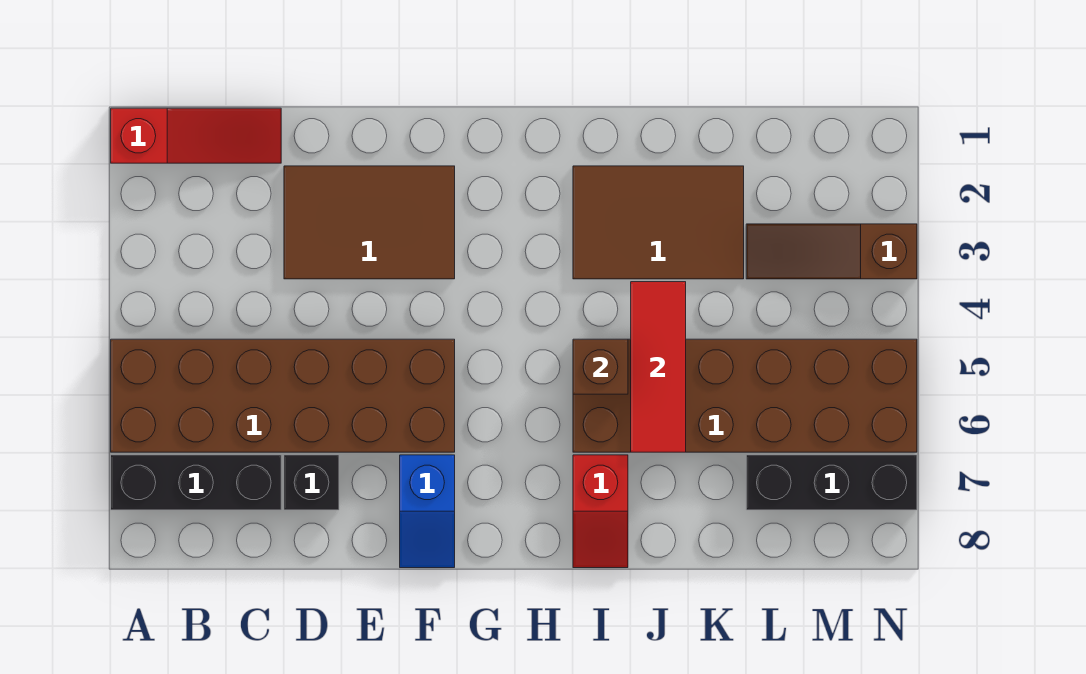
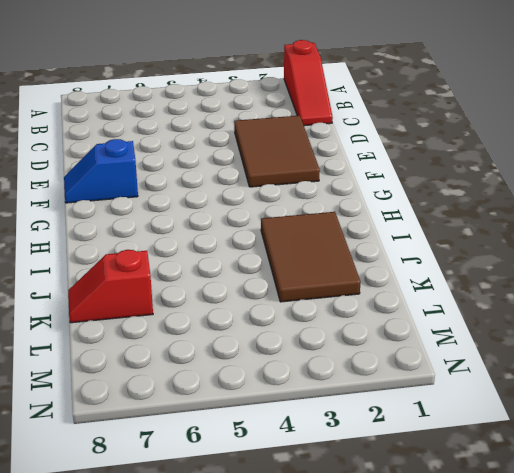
red slope K7:K8 level 1 top 7 -> red slope I7:I8 level 1 top 7
none -> brown brick A5:F6 level 1
none -> black brick A7:C7 level 1
none -> black brick D7 level 1

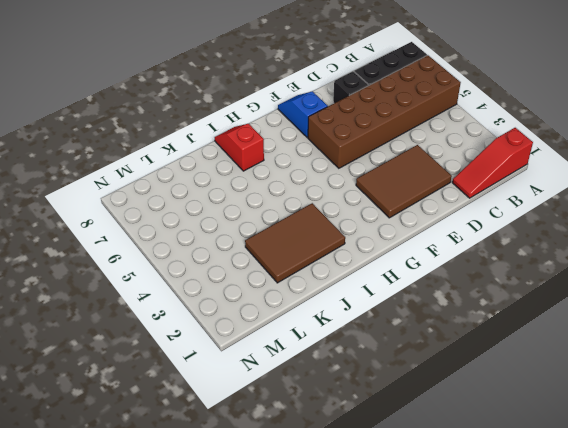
none -> brown brick I5:N6 level 1
none -> brown slope L3:N3 level 1 top N
none -> black brick L7:N7 level 1

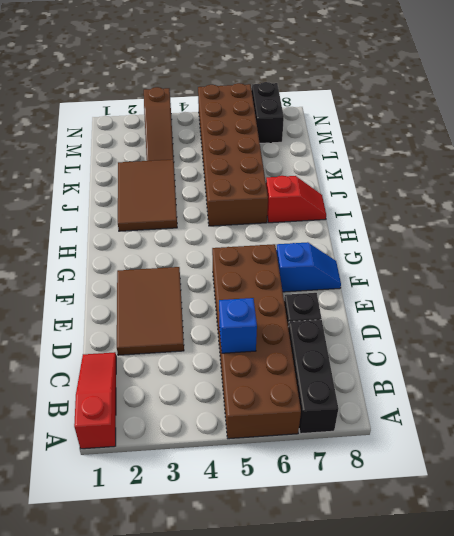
blue brick C5 level 2 -> none
black brick M7:N7 level 1 -> black brick L7:N7 level 1
none -> brown brick I5 level 2
none -> red tile J4:J6 level 2

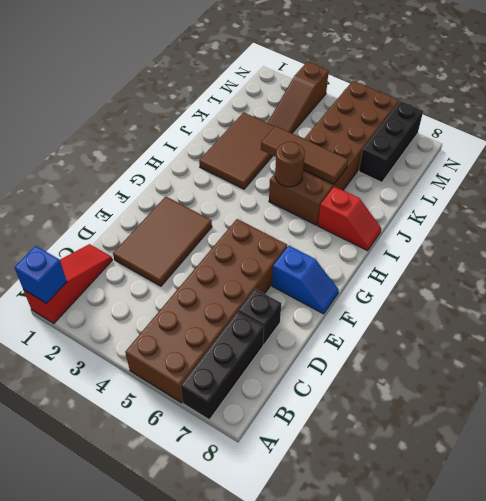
blue brick A1 level 2 -> none
brown round brick I5 level 2 -> brown brick I5 level 2
brown tile J4:J6 level 2 -> red tile J4:J6 level 2

